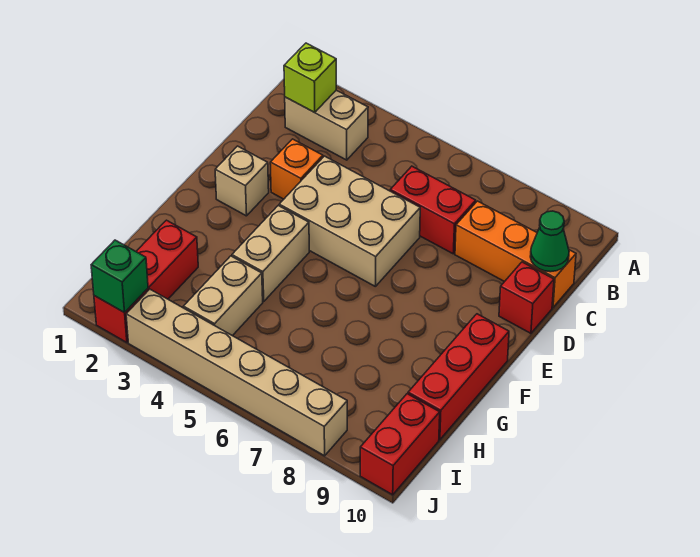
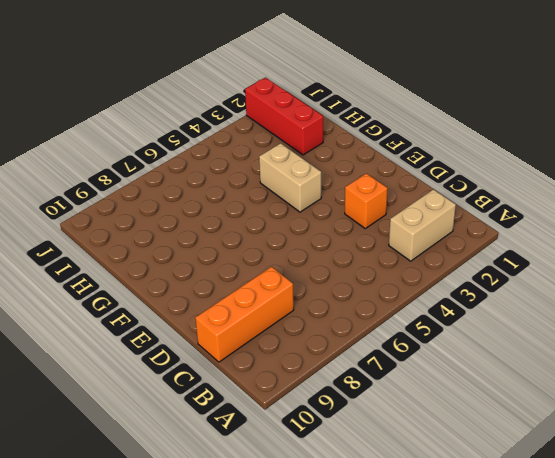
none -> red brick C6:C7 level 1
none -> tan brick D4:E6 level 1
none -> red brick D10 level 1

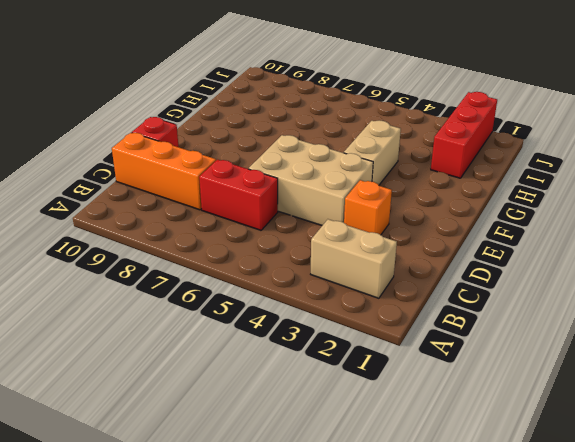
none -> tan brick E2 level 1
none -> red brick F10:H10 level 1
none -> tan brick H4:I4 level 1

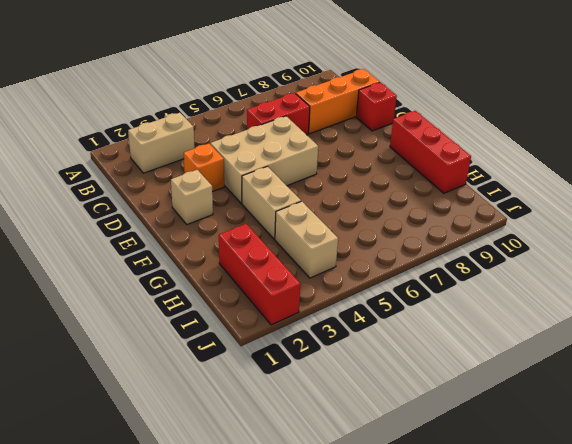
none -> red brick I10:J10 level 1
none -> tan brick J3:J8 level 1
none -> lime brick B2 level 2

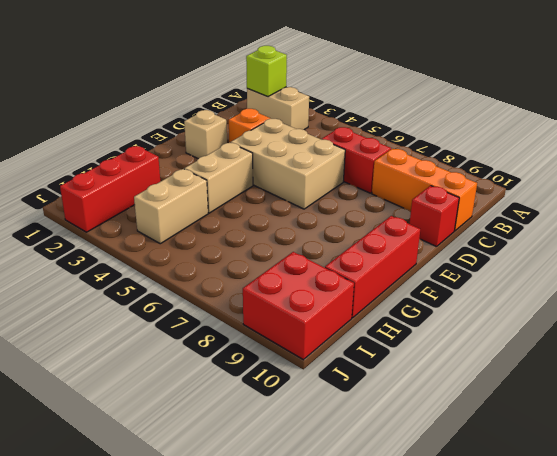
red brick I9:J10 level 1 -> red brick I10:J10 level 1
none -> tan brick J3:J8 level 1
none -> green cone C10 level 2
none -> green brick J2 level 2

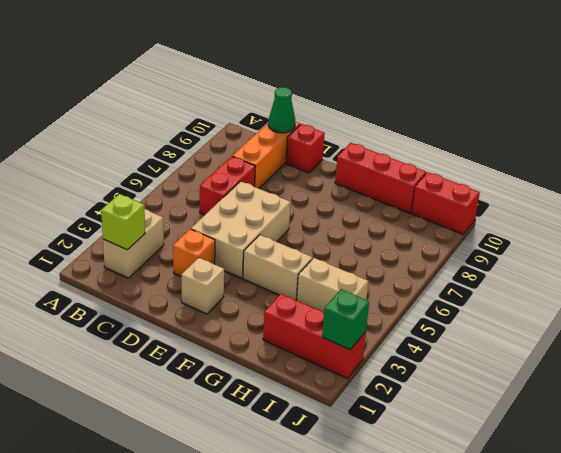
none -> tan brick J3:J8 level 1

